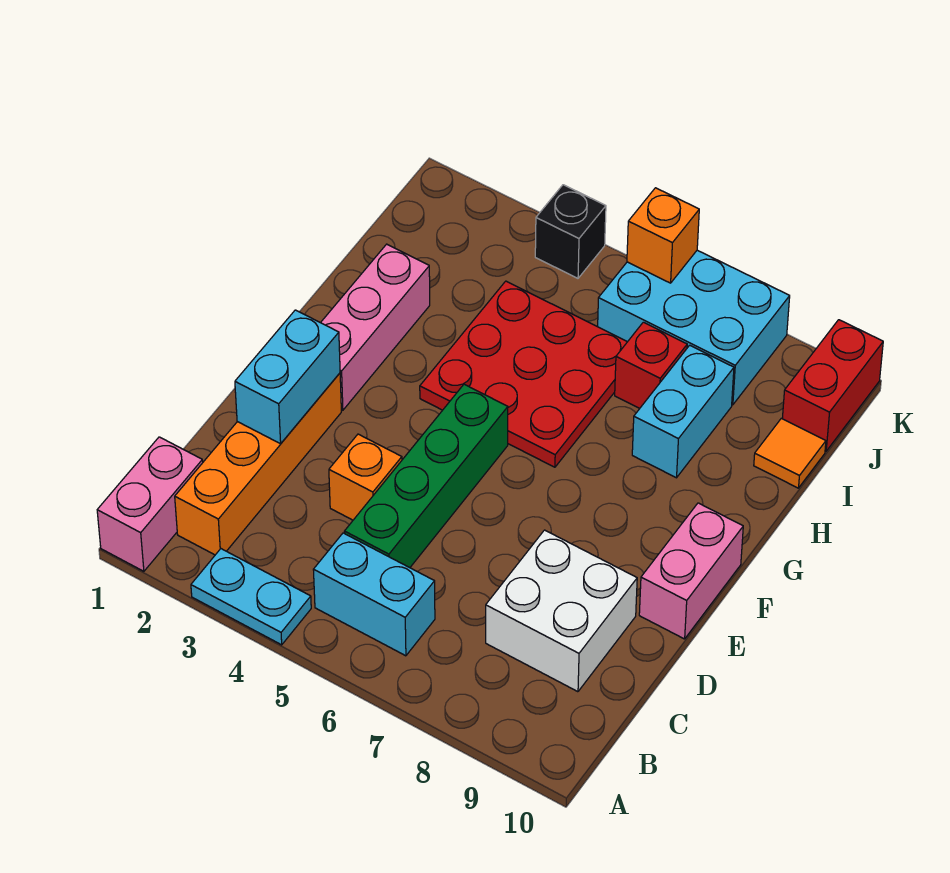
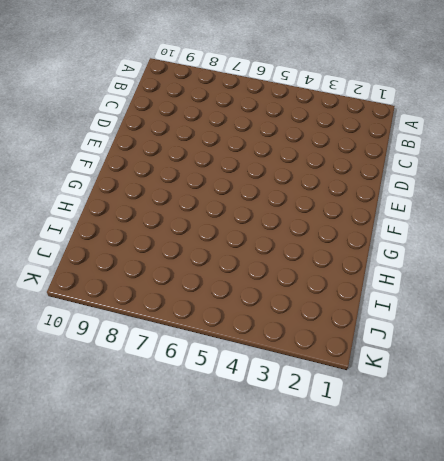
none -> pink brick A1:B1 level 1
none -> cyan plate A3:A4 level 1
none -> orange brick B2:E2 level 1

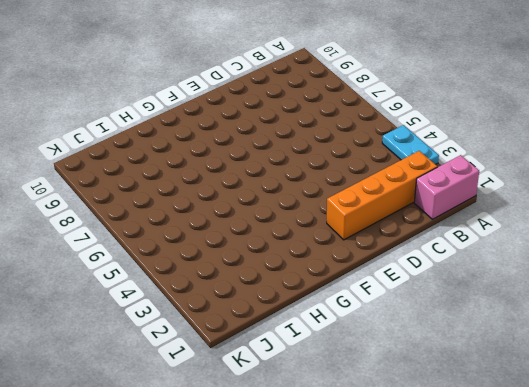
none -> cyan brick B5:B6 level 1
none -> green brick C5:F5 level 1
none -> white brick C8:D9 level 1

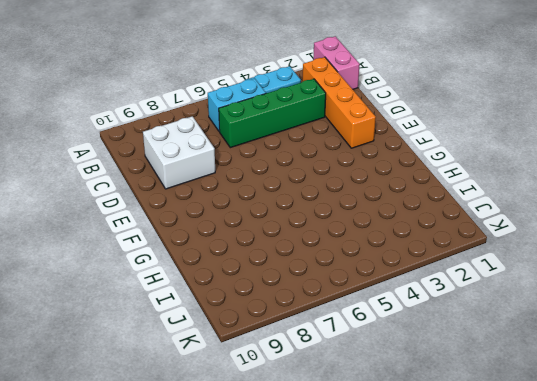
green brick C3:C6 level 1 -> green brick C5:F5 level 1
none -> orange brick D4 level 1
none -> pink brick E10:F10 level 1
none -> pink brick F2:H2 level 1

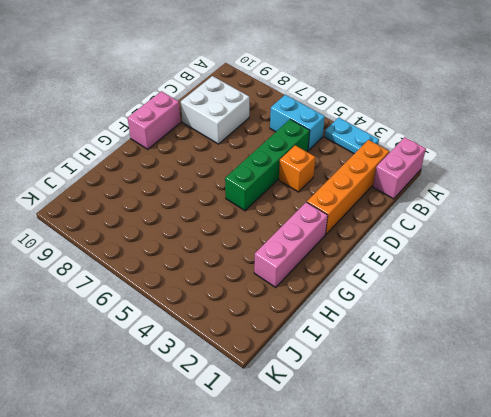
none -> red plate G4:I6 level 1
none -> cyan brick H8:I8 level 1
none -> red brick I7 level 1

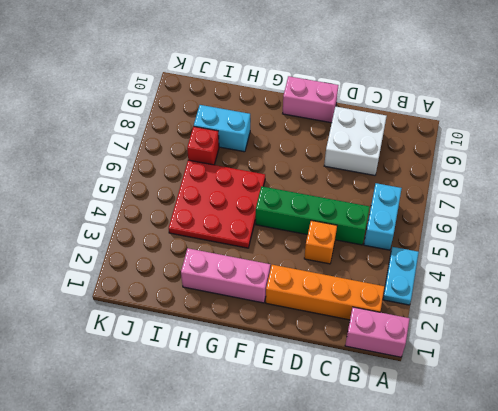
none -> orange tile I10 level 1
none -> cyan brick J6:K8 level 1
none -> red brick J10:K10 level 1

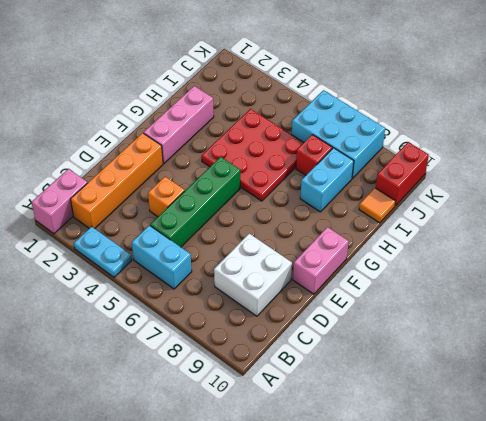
none -> black brick K4 level 1
none -> cyan brick D2:E2 level 2
none -> orange brick K6 level 2

